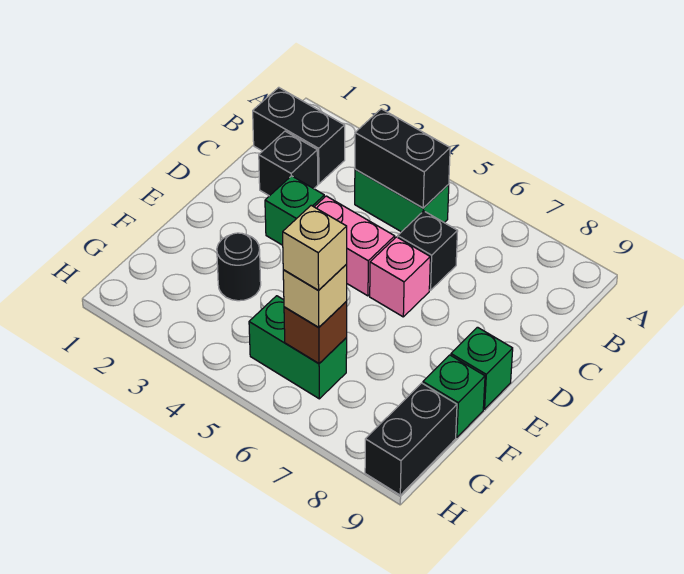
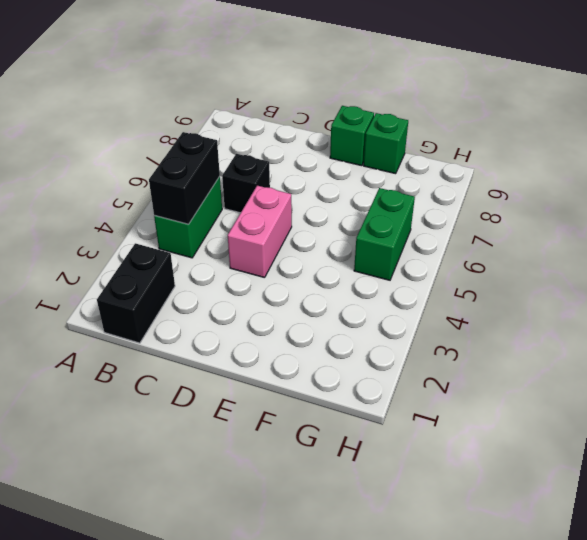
none -> black brick C2 level 1
none -> green brick D3 level 1
none -> pink brick D6 level 1

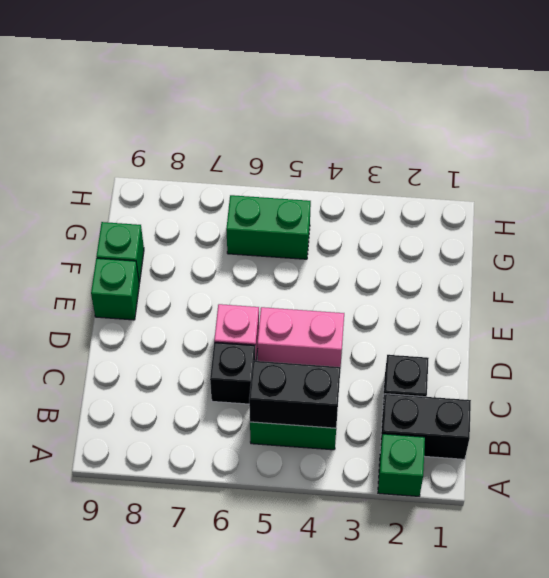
green brick A2 level 1 -> green brick D3 level 1
none -> black round brick F3 level 1
none -> black brick G9:H9 level 1
none -> brown brick G6 level 2

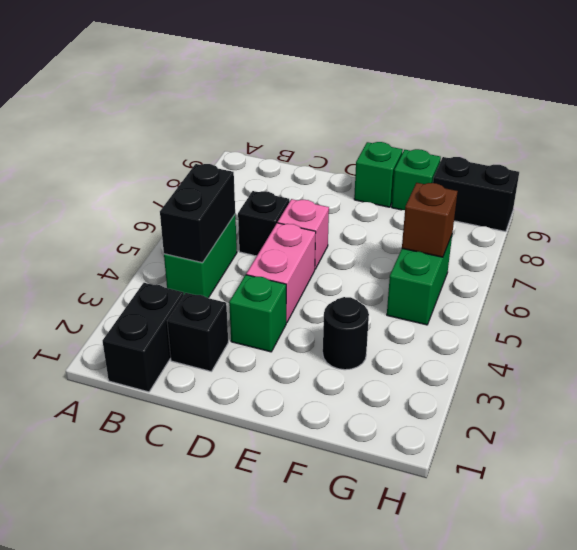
none -> tan brick G6 level 3
none -> tan brick G6 level 4

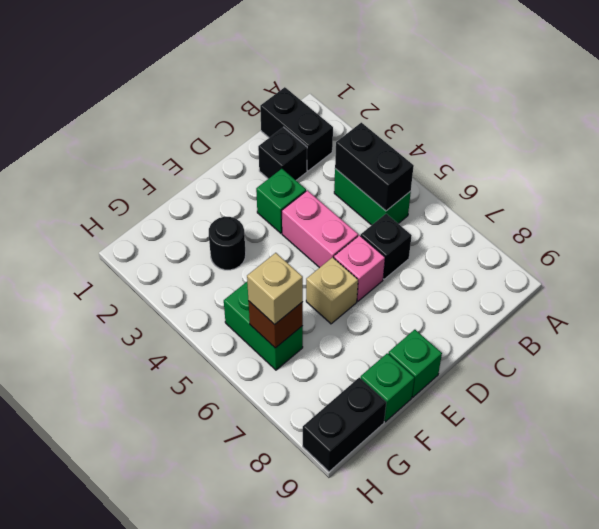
tan brick E6 level 1 -> tan brick G6 level 4

